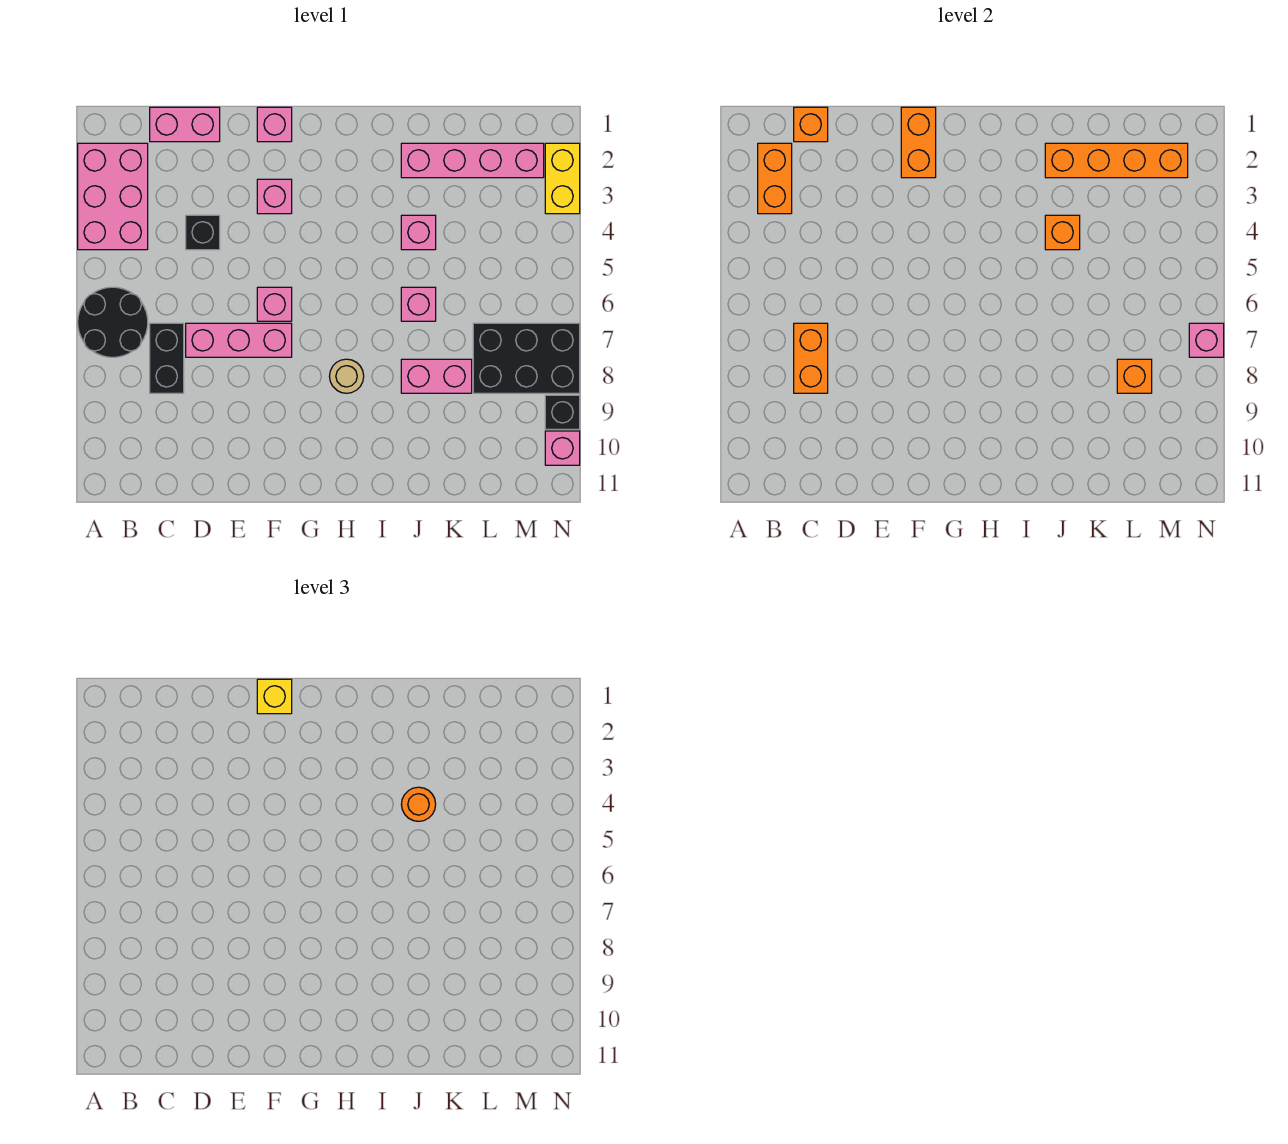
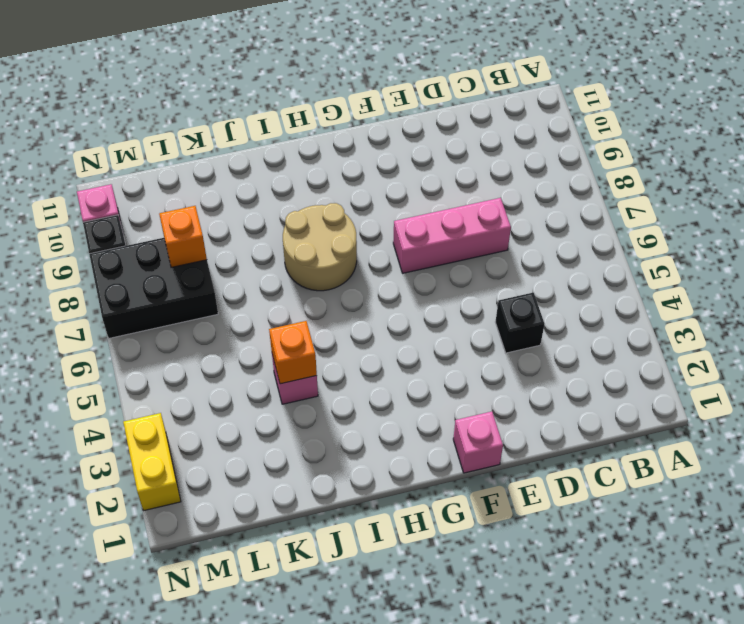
tan round brick H7:I8 level 1 -> tan round brick H8 level 1
none -> pink brick A2:B4 level 1
none -> black round brick A6:B7 level 1
none -> pink brick C1:D1 level 1

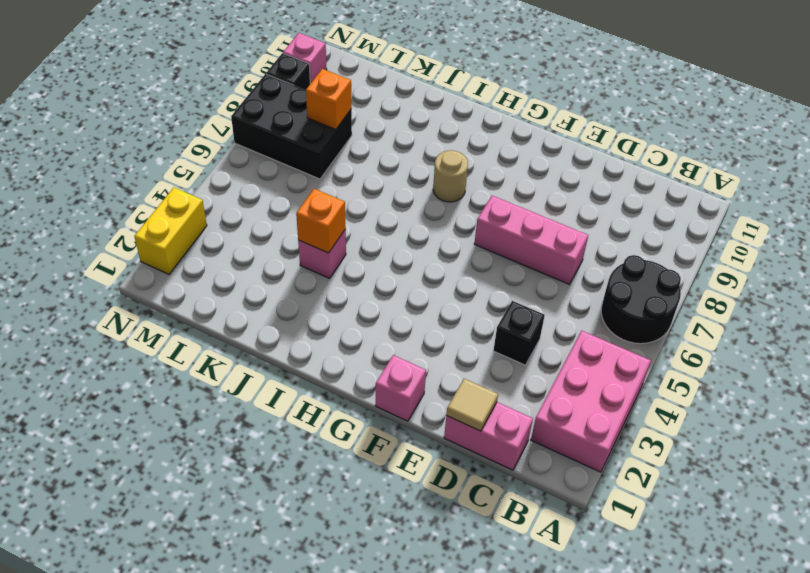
tan tile D1 level 2 -> none
none -> black brick C7:C8 level 1
none -> pink brick F3 level 1
none -> pink brick F6 level 1

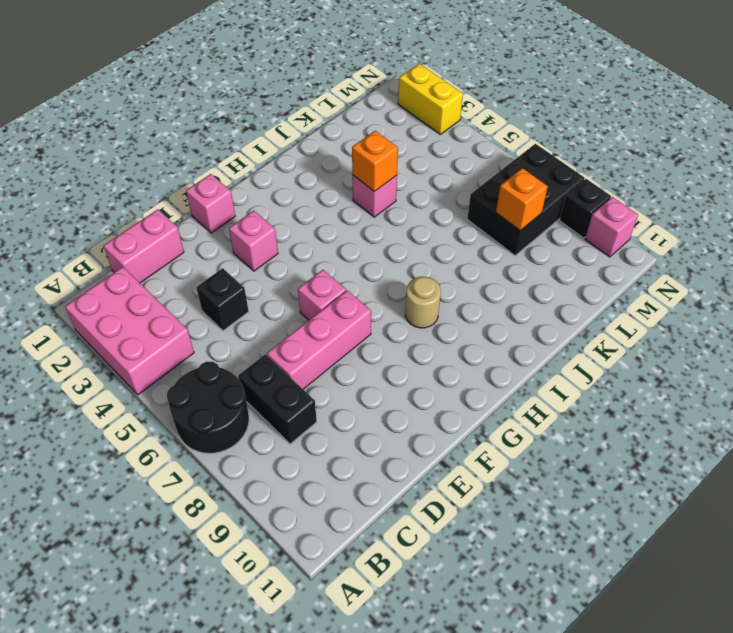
none -> pink brick J2:M2 level 1
none -> pink brick J6 level 1
none -> pink brick J8:K8 level 1

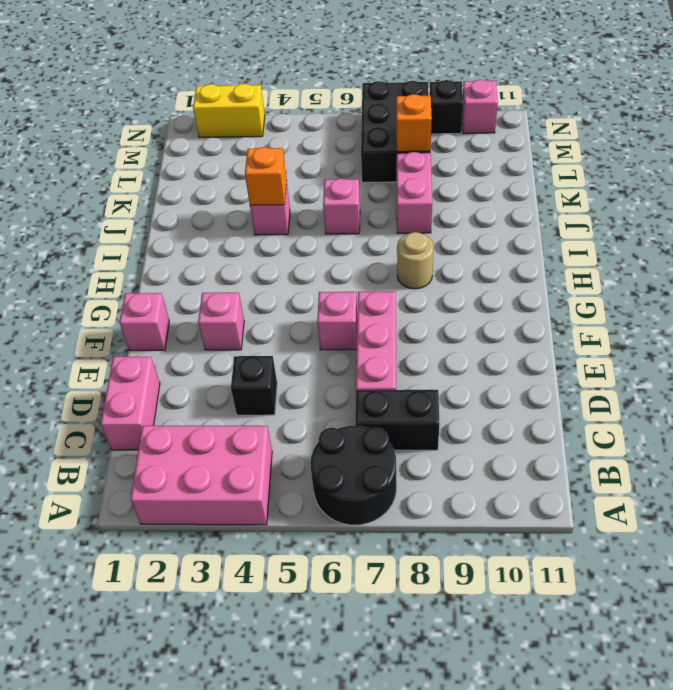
none -> pink brick J2:M2 level 1
none -> orange brick B2:B3 level 2
none -> orange brick C1 level 2

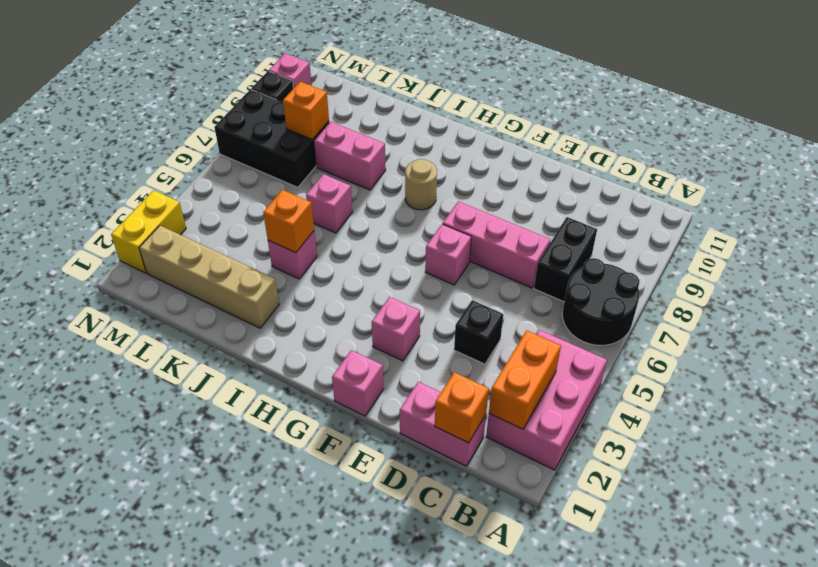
tan brick J2:M2 level 1 -> pink brick J2:M2 level 1
none -> orange brick C7:C8 level 2
none -> orange brick F1:F2 level 2
none -> orange brick J2:M2 level 2

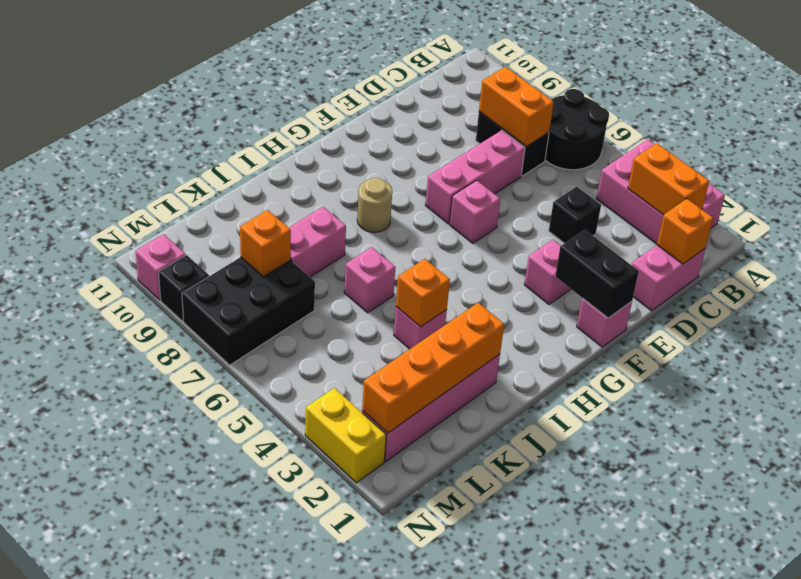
black brick F1:F2 level 2 -> orange brick F1:F2 level 2
none -> pink brick N7 level 2
none -> yellow brick F1 level 3
none -> orange round brick J4 level 3

